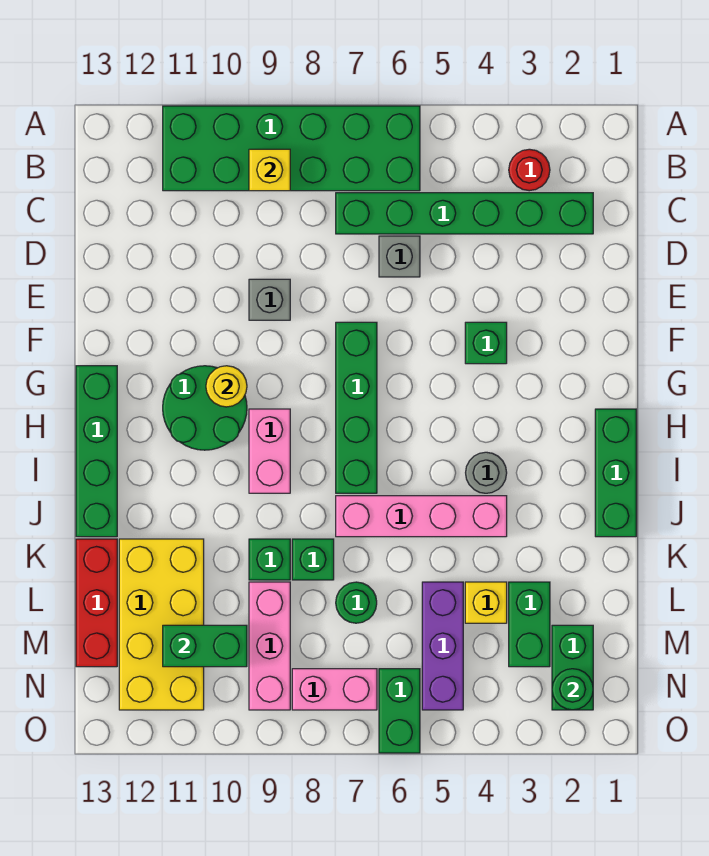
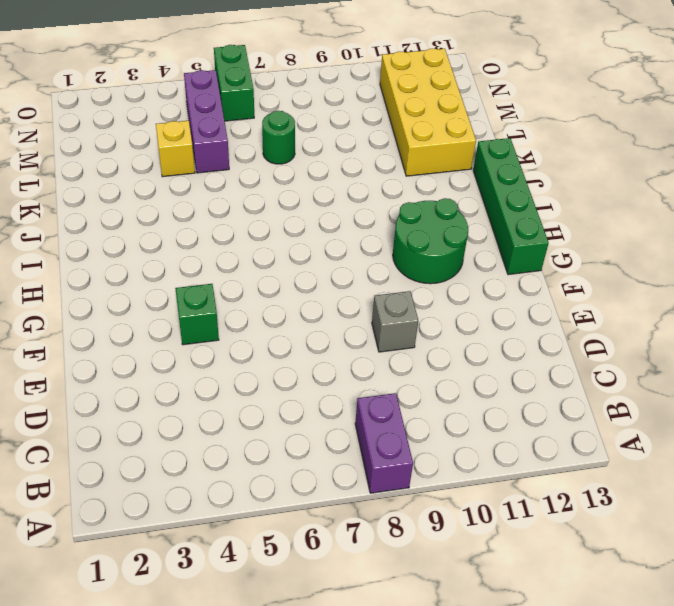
purple brick A8:B8 level 1 -> green brick A6:B11 level 1
none -> red round brick B3 level 1
none -> green brick C2:C7 level 1
none -> grey brick D6 level 1

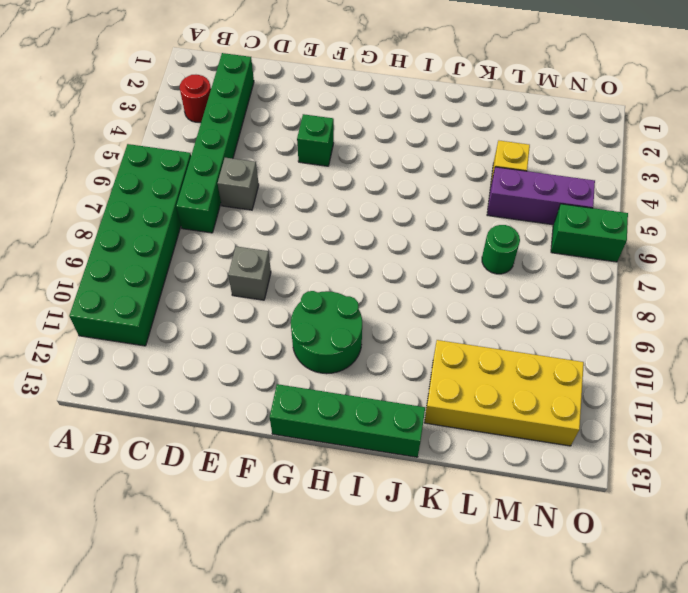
none -> green brick F7:I7 level 1
none -> green brick H1:J1 level 1
none -> pink brick H9:I9 level 1

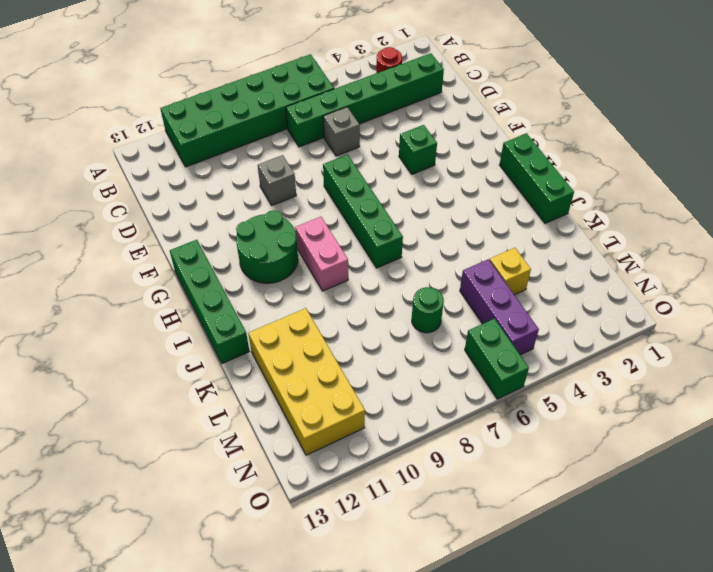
none -> grey round brick I4 level 1
none -> pink brick J4:J7 level 1
none -> green brick K8 level 1

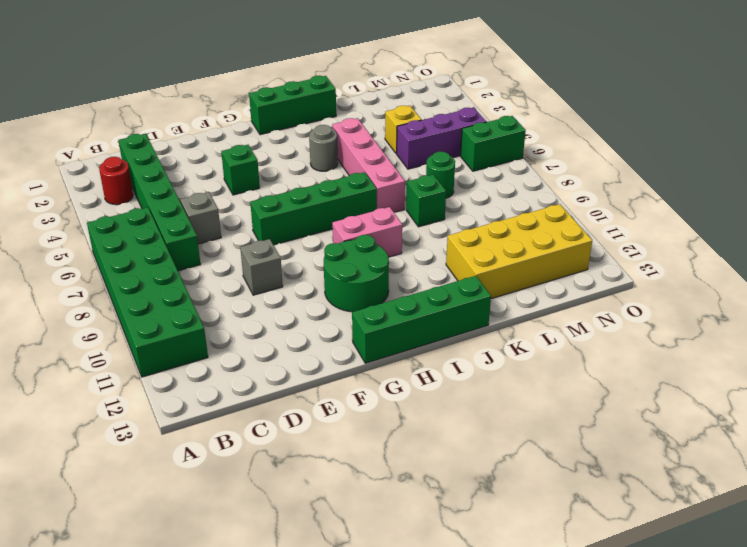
none -> green brick K9 level 1
none -> red brick K13:M13 level 1
none -> green brick L3:M3 level 1

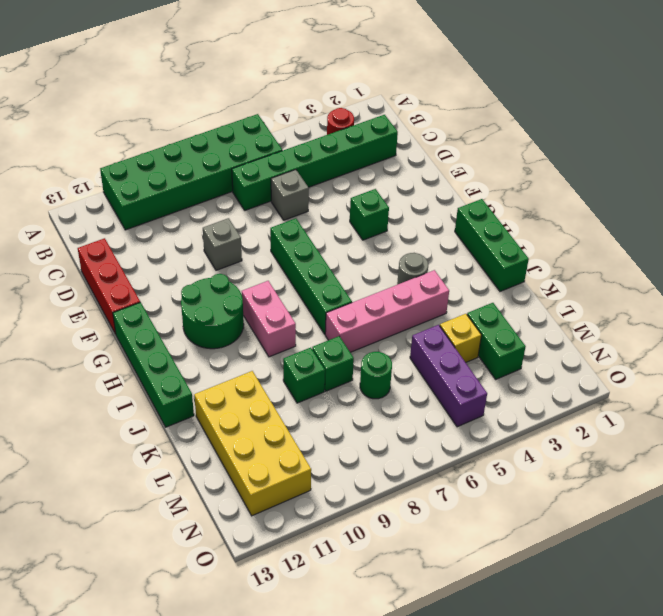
red brick D13:F13 level 1 -> red brick K13:M13 level 1
none -> pink brick L9:N9 level 1
none -> green brick M2:N2 level 1
none -> green brick N6:O6 level 1

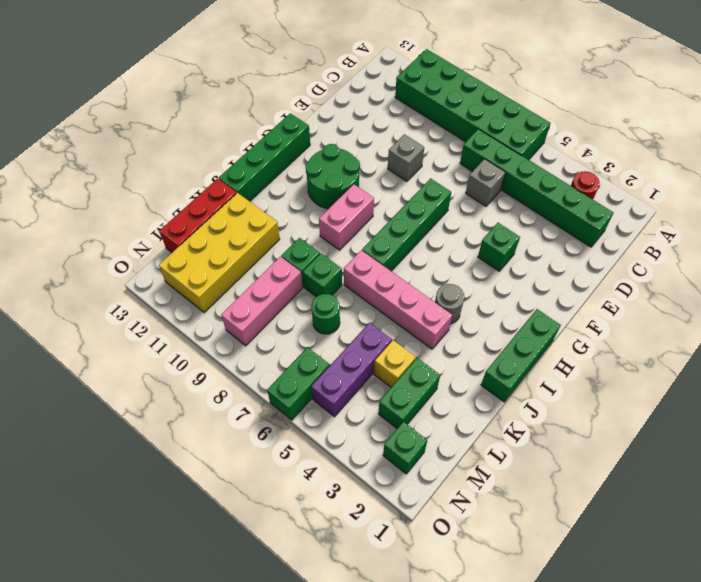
green brick N2 level 1 -> green brick M2:N2 level 1
none -> pink brick N7:N8 level 1
none -> yellow brick B9 level 2
none -> yellow round brick G10 level 2

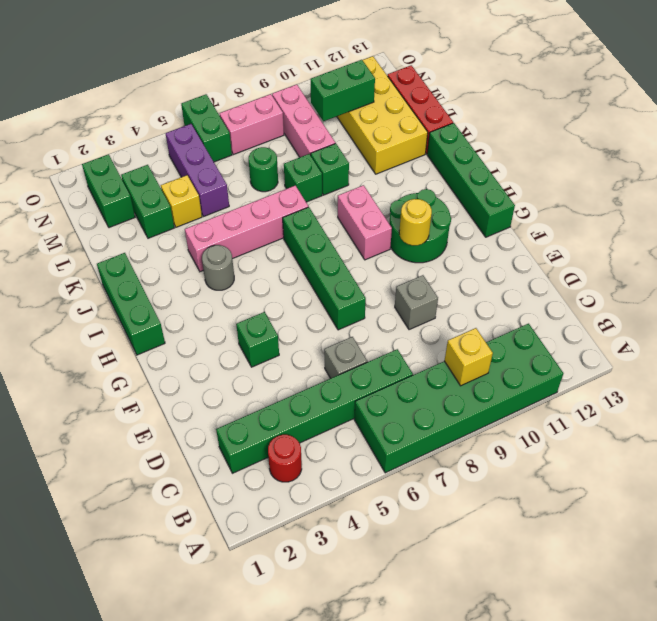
none -> green round brick N2 level 2

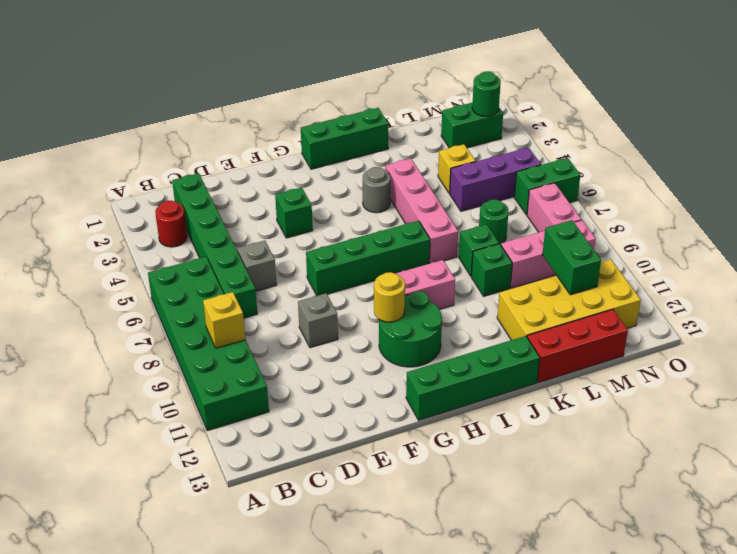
none -> green brick L3:M3 level 1

